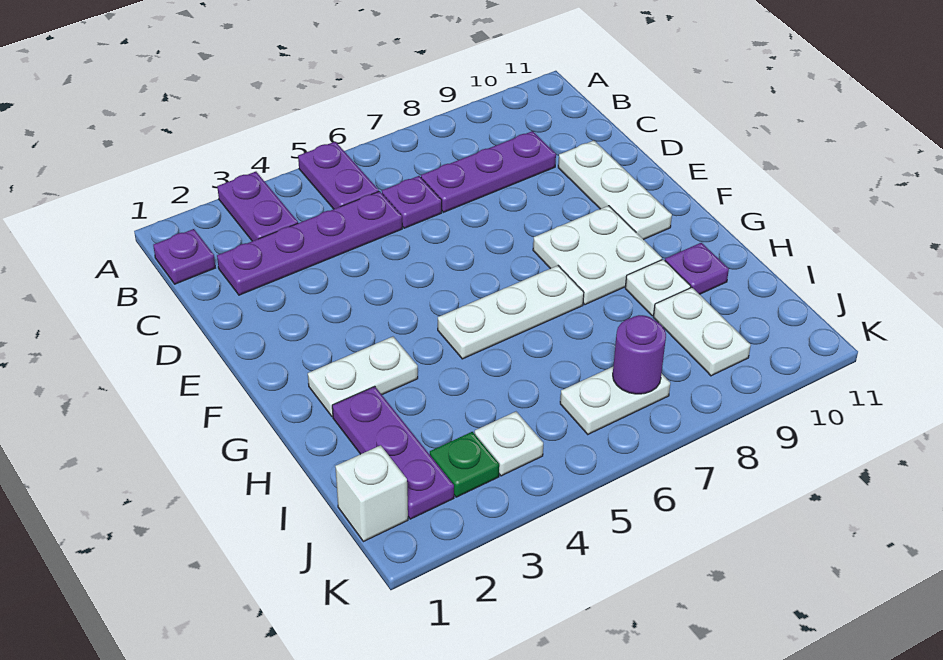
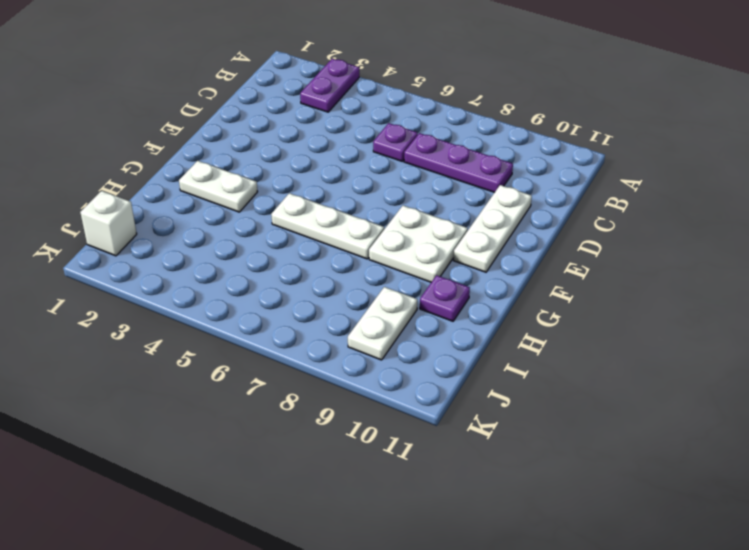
none -> purple plate A5:B5 level 1
none -> purple plate B1 level 1
none -> purple plate C2:C5 level 1

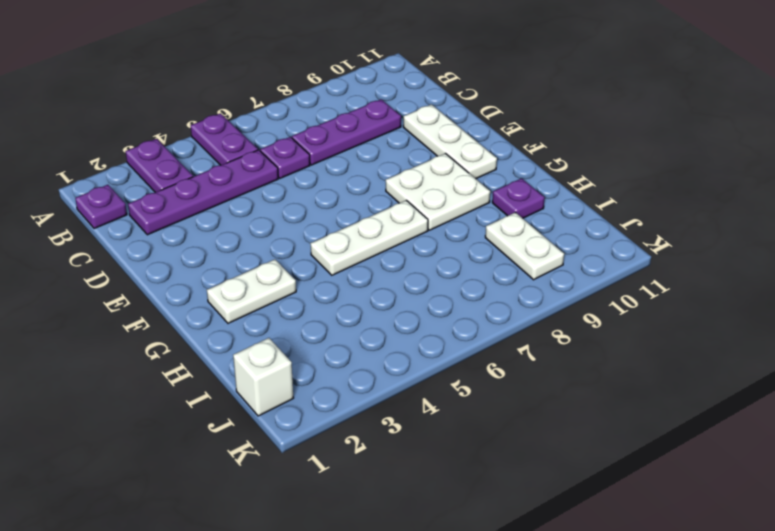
none -> purple plate H2:J2 level 1
none -> white plate H9 level 1
none -> green plate J3 level 1

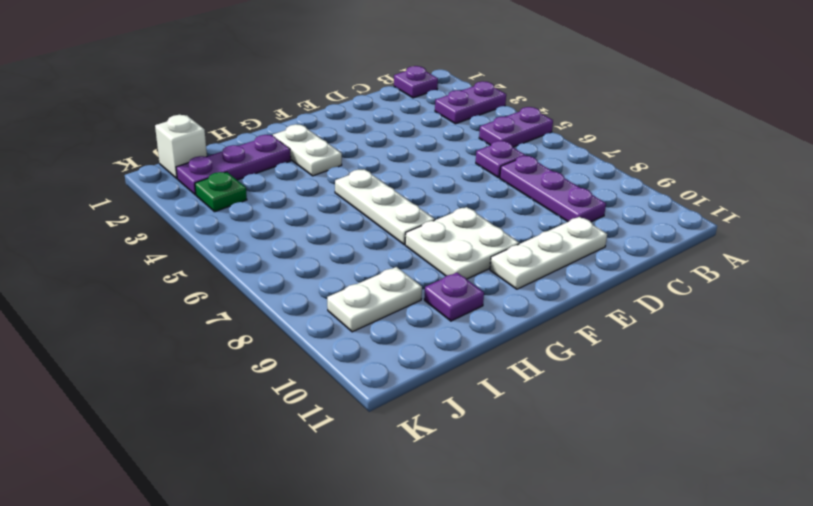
none -> purple plate C2:C5 level 1
none -> white plate H9 level 1
none -> white plate J4 level 1

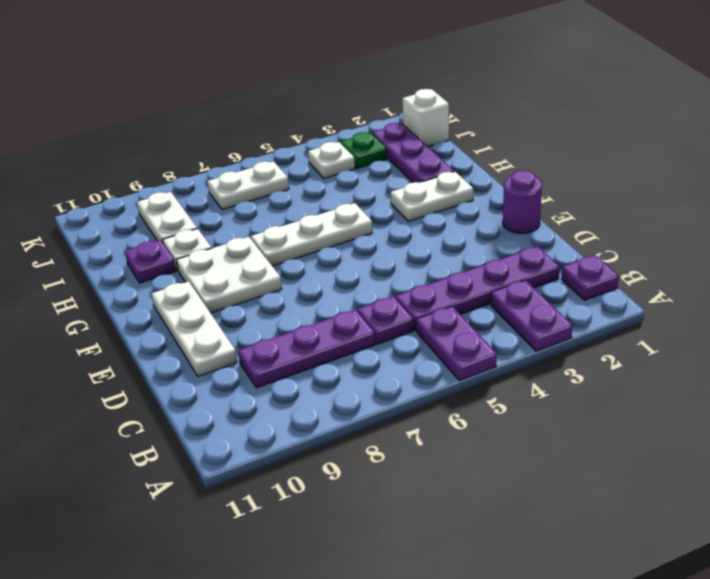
purple round brick E1 level 1 -> purple round brick J7 level 2

